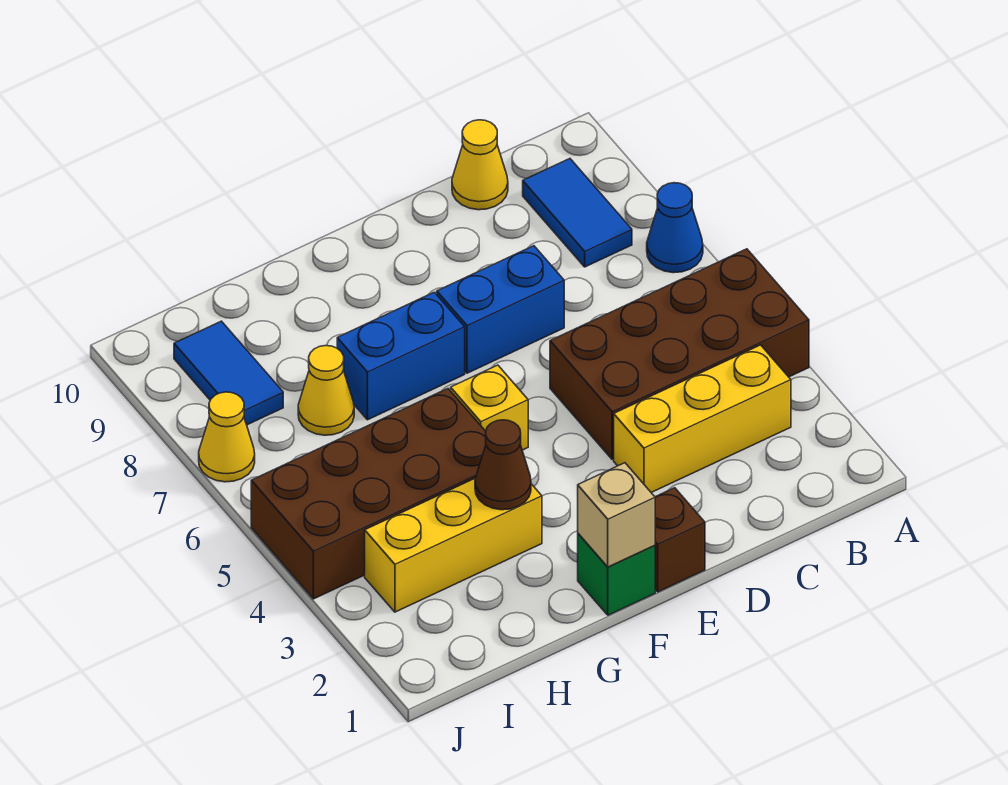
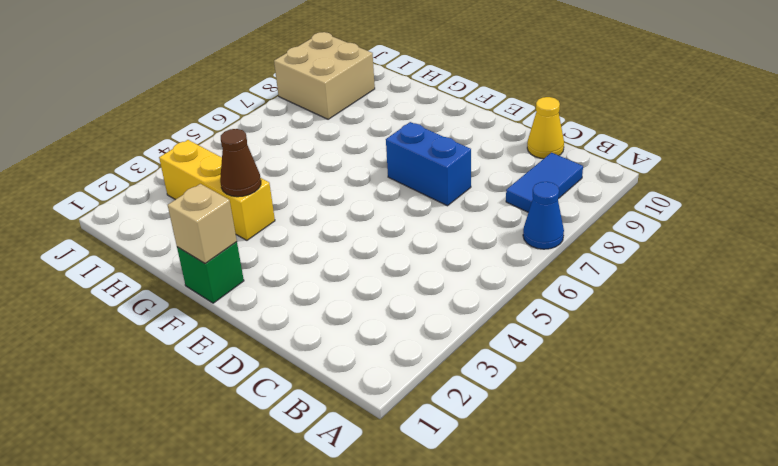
tan brick I8:J9 level 1 -> blue tile I8:I9 level 1
none -> brown brick A4:D5 level 1
none -> yellow brick B3:D3 level 1
none -> brown brick E1 level 1

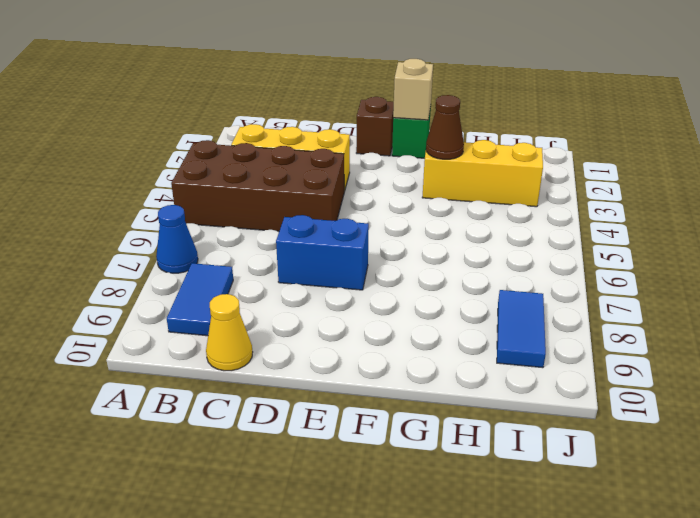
none -> yellow brick F5 level 1
none -> blue brick F7:G7 level 1
none -> brown brick G4:J5 level 1

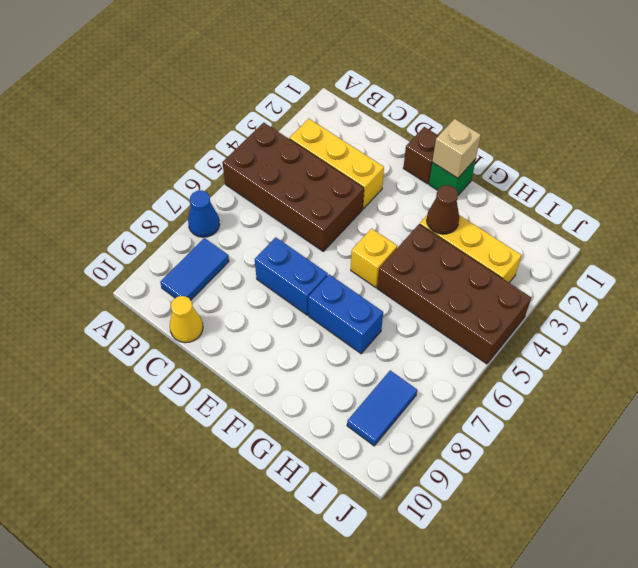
none -> yellow cone H7 level 1
none -> yellow cone J7 level 1

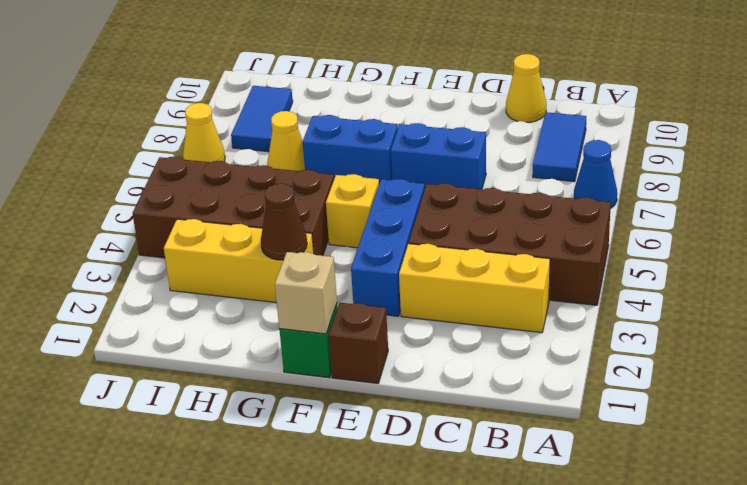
blue brick E3:E5 level 1 -> none

